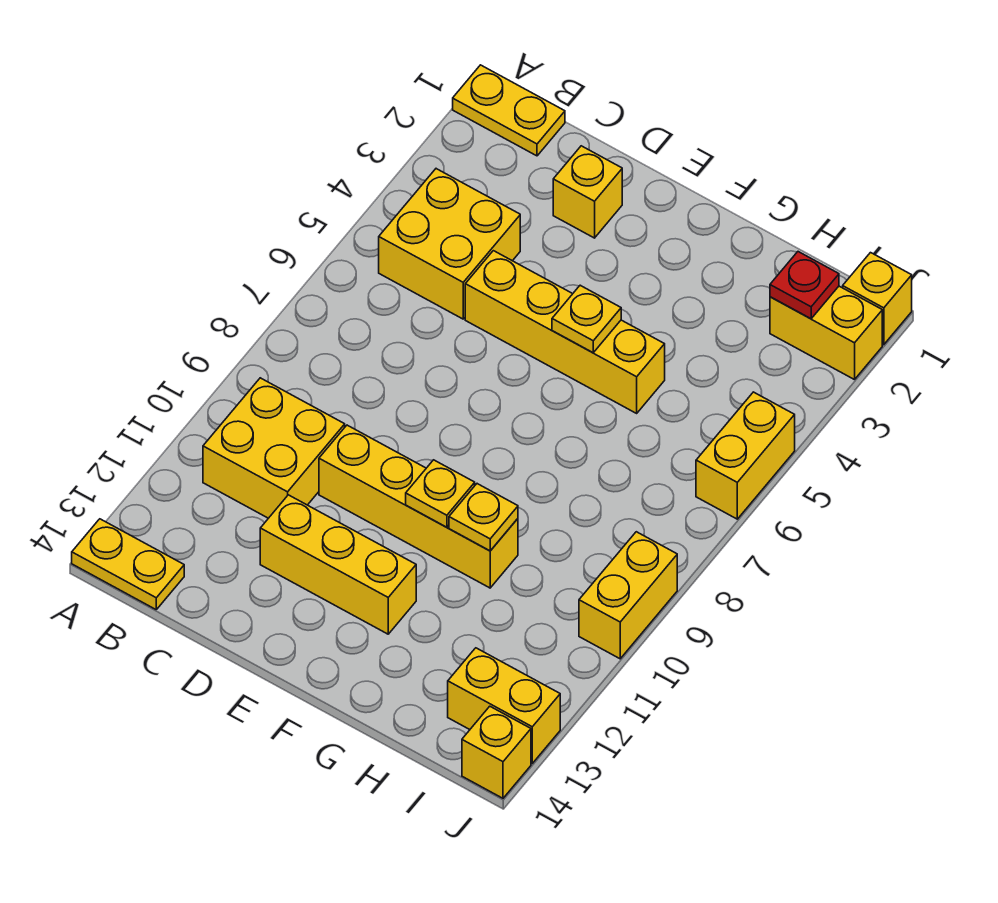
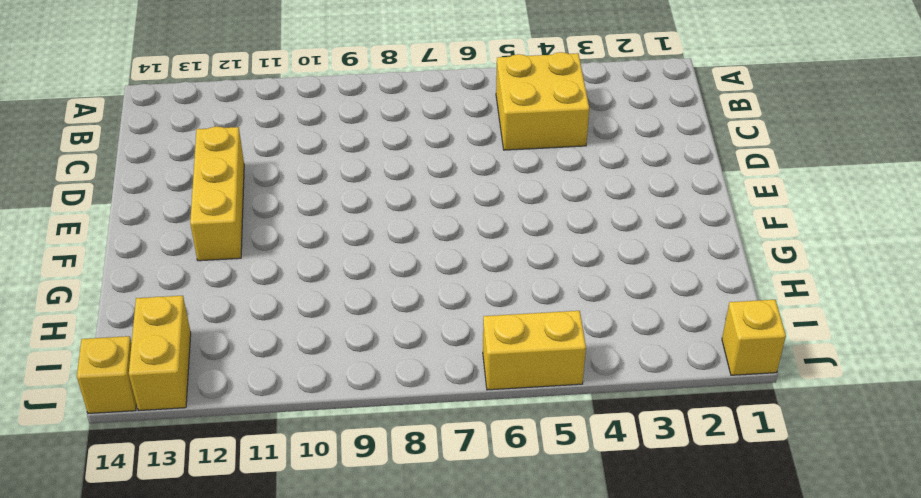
none -> yellow plate A1:B1 level 1
none -> yellow plate A14:B14 level 1
none -> yellow brick B10:C11 level 1

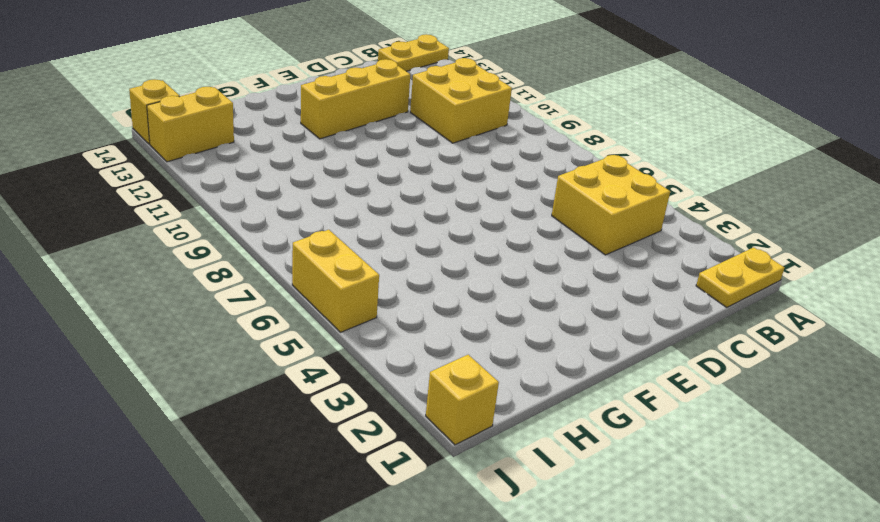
none -> yellow brick D2 level 1
none -> yellow brick D5:G5 level 1
none -> yellow brick D10:G10 level 1

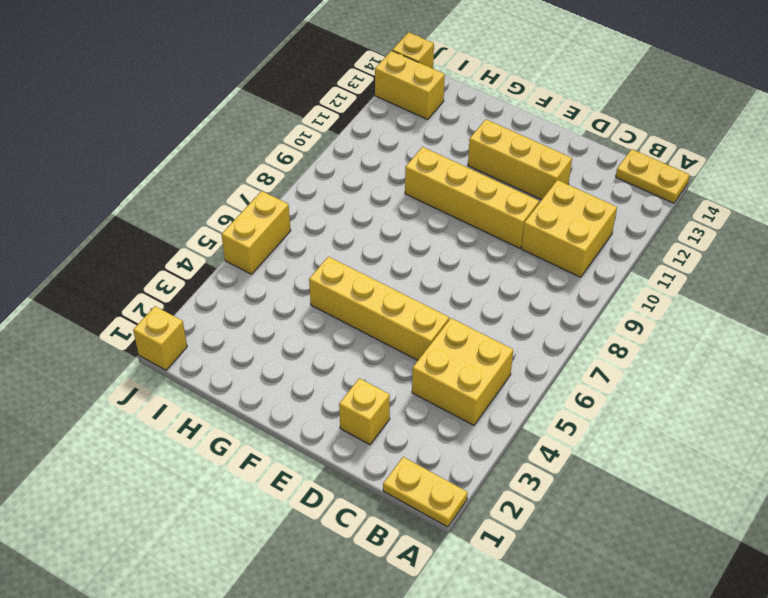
none -> yellow brick I2:J2 level 1
none -> yellow brick J9:J10 level 1
none -> yellow plate F5 level 2

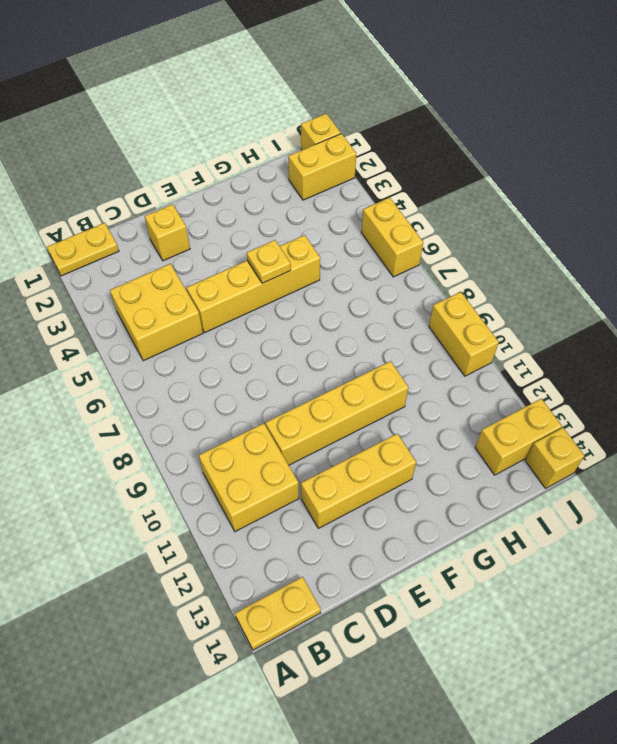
none -> yellow plate F10 level 2
none -> yellow plate G10 level 2
none -> red plate I2 level 2

